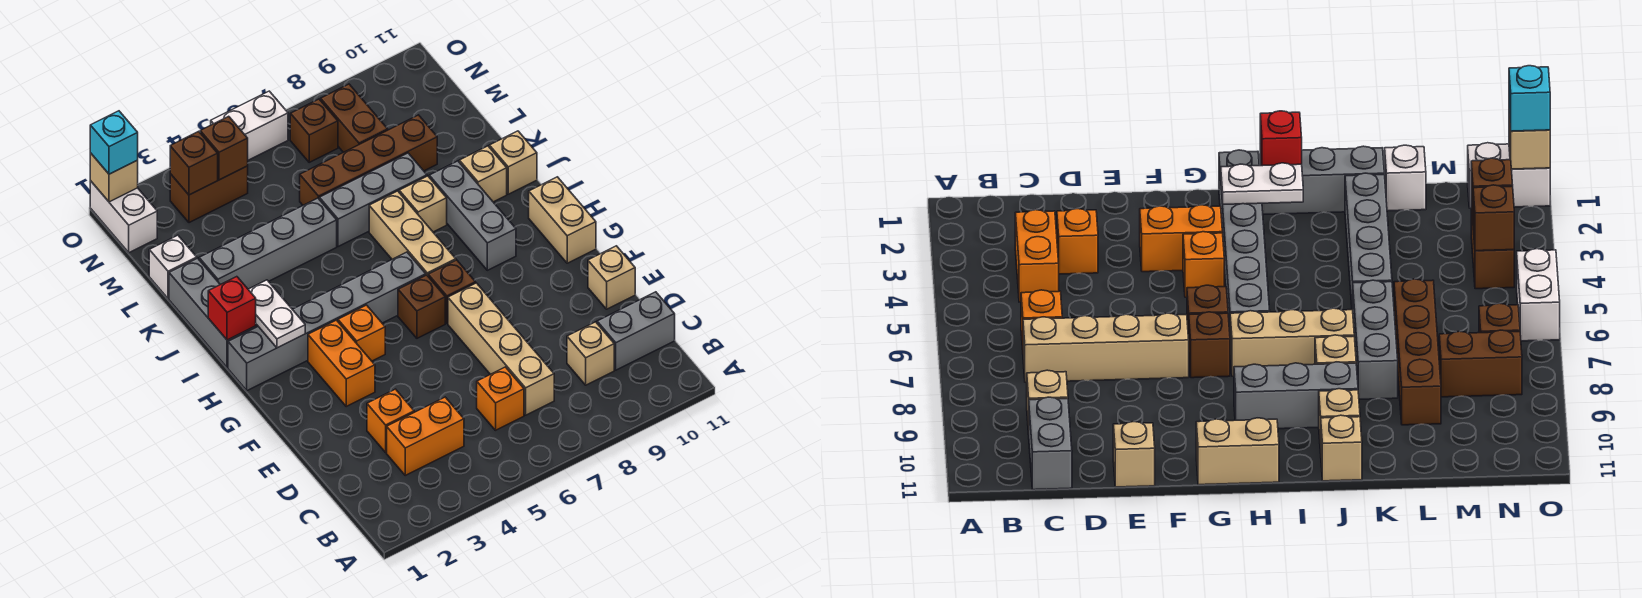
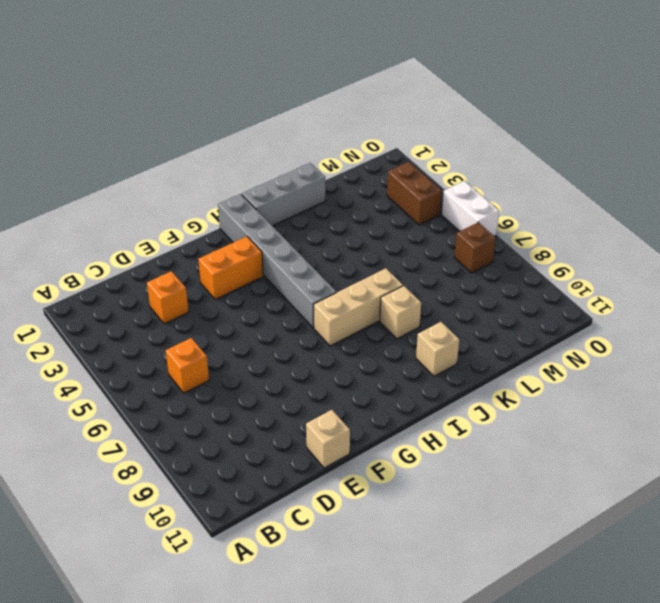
none -> orange brick C3:C4 level 1
none -> tan brick C7:F7 level 1
none -> tan brick C9 level 1
none -> grey brick C10:C11 level 1

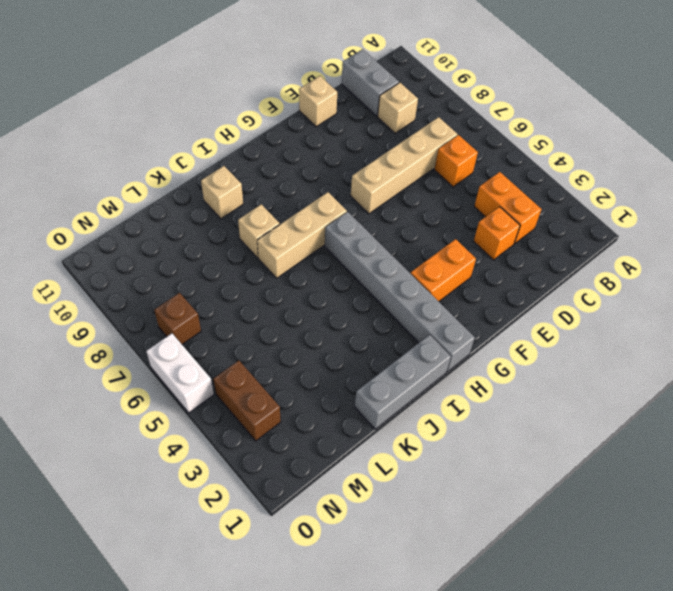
none -> orange brick G4 level 1
none -> brown brick G6 level 1
none -> brown brick G7 level 1
none -> tan brick G11:H11 level 1

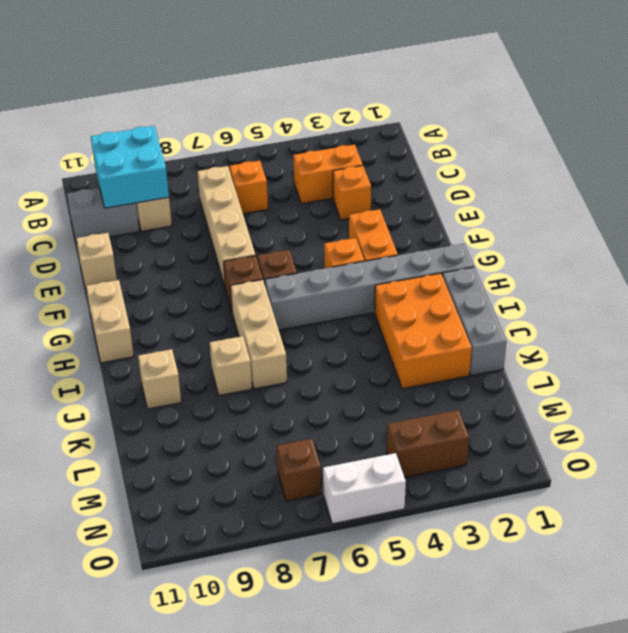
cyan brick B9:C10 level 2 -> none
orange brick I2:K3 level 1 -> grey brick K2:K5 level 1
none -> grey brick H9:J9 level 1
none -> tan brick J11 level 1
none -> grey brick K6:K8 level 1
none -> white brick L1 level 1

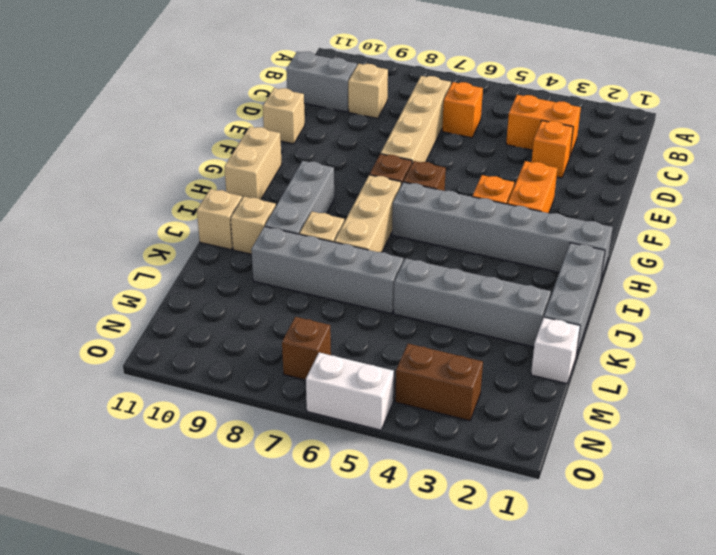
grey brick K6:K9 level 1 -> grey brick K6:K8 level 1
none -> brown brick L6:L9 level 1
none -> brown brick M8:N8 level 1
none -> white brick N1:O1 level 1
none -> white plate H2:I2 level 2

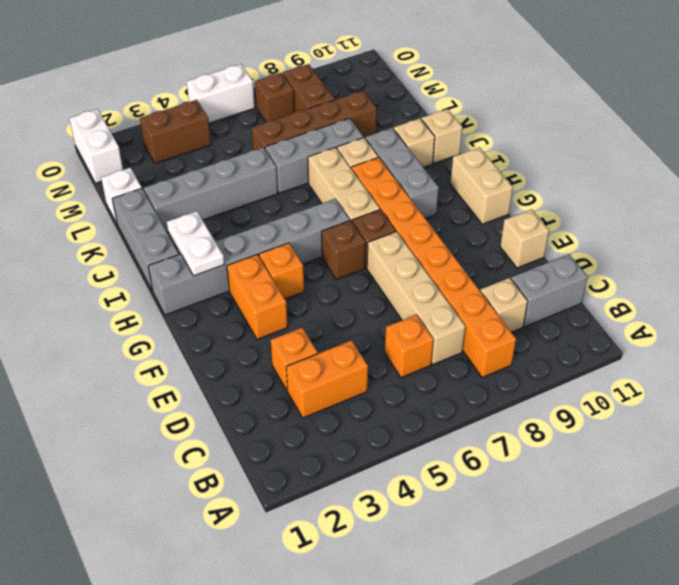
orange brick B8:I8 level 1 -> none
none -> red brick I1 level 2
none -> brown brick N3 level 2
none -> brown brick N4 level 2
none -> tan brick O1 level 2

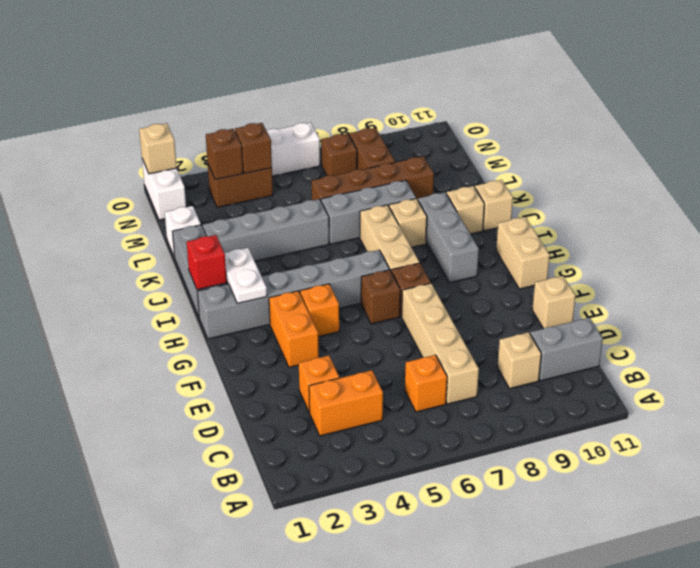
none -> cyan brick O1 level 3

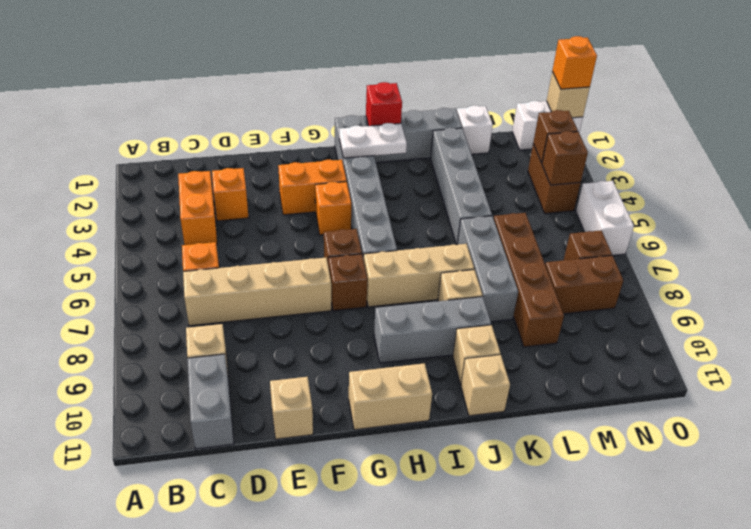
orange brick O1 level 3 -> cyan brick O1 level 3

